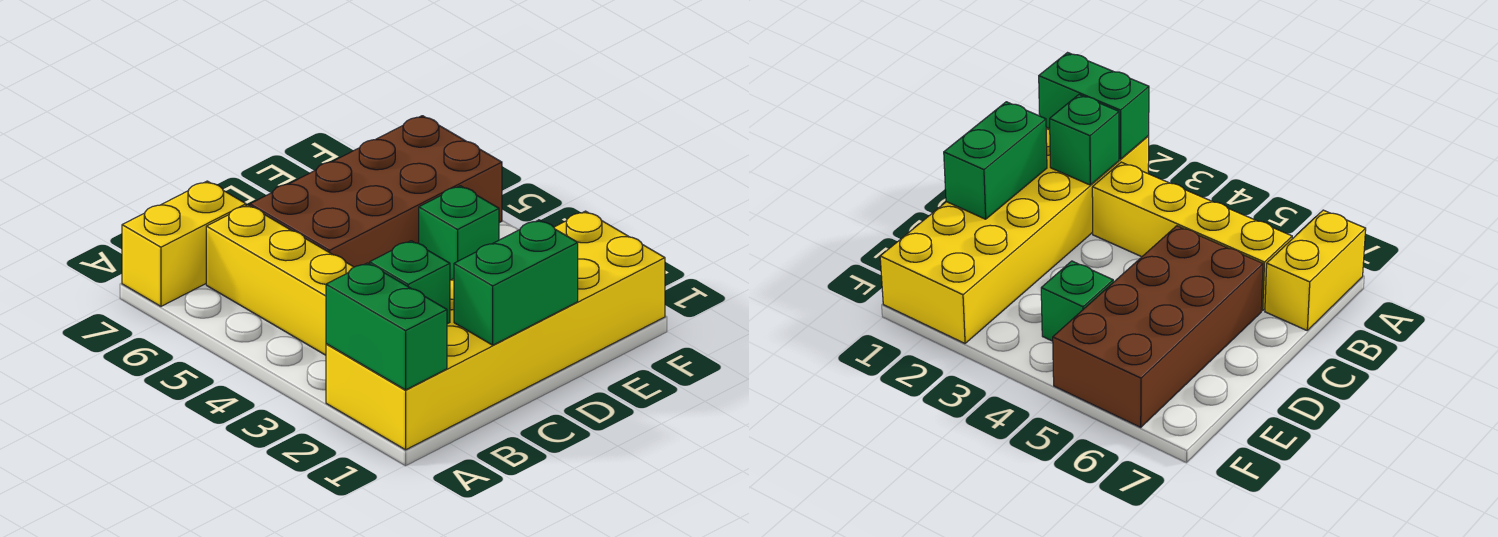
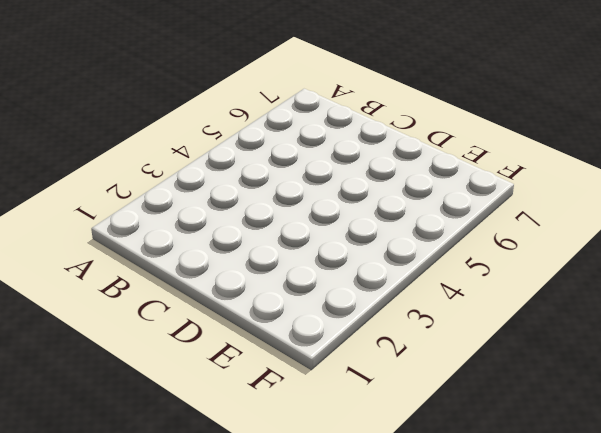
none -> yellow brick A1:F2 level 1
none -> yellow brick A7:B7 level 1

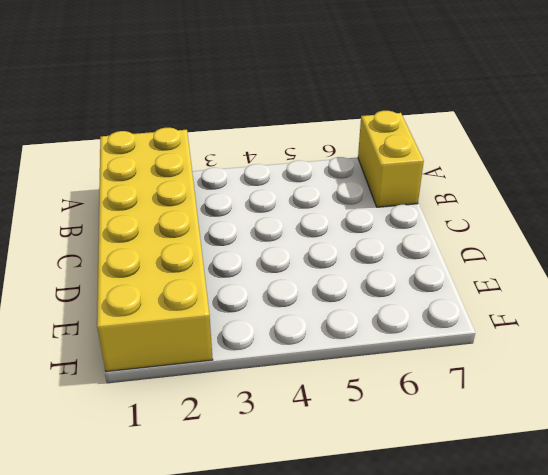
none -> yellow brick B3:B6 level 1
none -> brown brick C5:F6 level 1

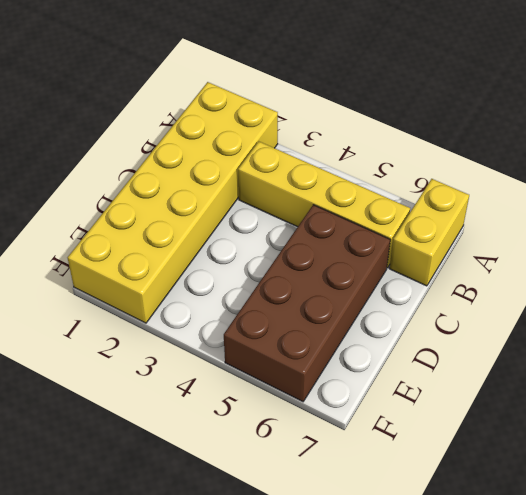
none -> green brick E4 level 1
none -> green brick A1:A2 level 2

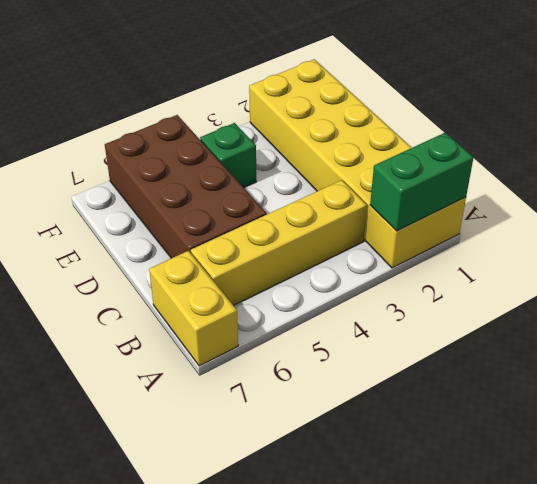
none -> green brick B2 level 2
none -> green brick C1:D1 level 2

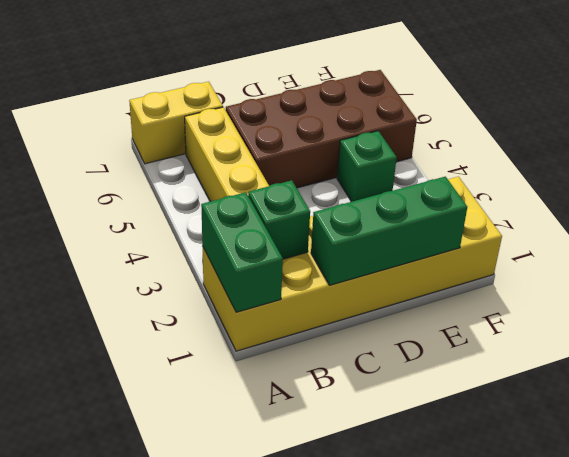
green brick C1:E1 level 2 -> green brick C1:D1 level 2

